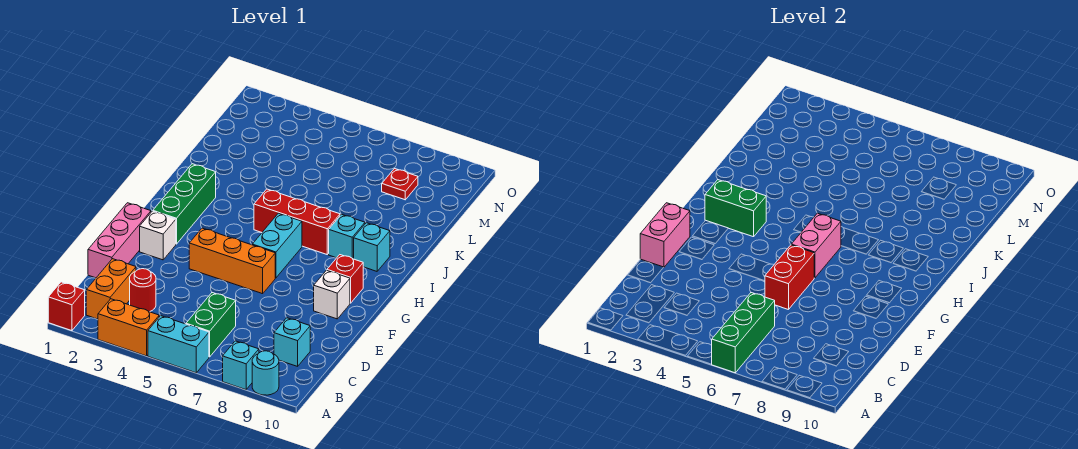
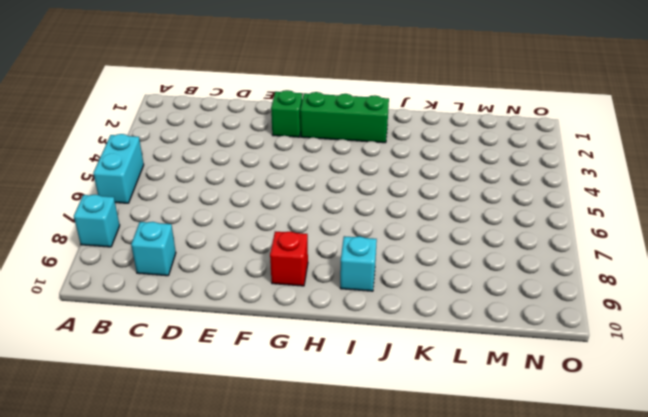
green brick F2 level 1 -> white brick F2 level 1
none -> red brick A1 level 1
none -> orange brick A3:A4 level 1
none -> cyan round brick A9 level 1

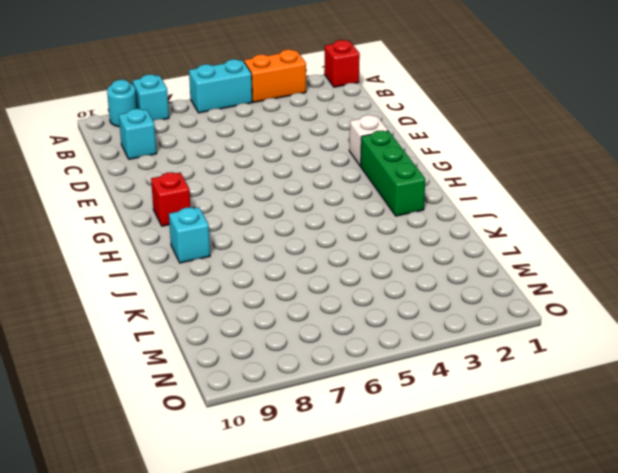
none -> orange brick B2:C2 level 1
none -> green brick B6:C6 level 1
none -> red round brick C3 level 1

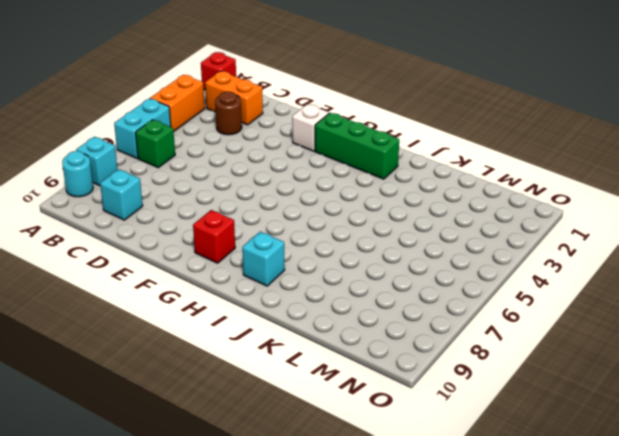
green brick B6 level 1 -> green brick B6:C6 level 1
brown round brick C3 level 1 -> red round brick C3 level 1
none -> pink brick D1:F1 level 1
none -> orange brick F4:F6 level 1
none -> white brick F9 level 1

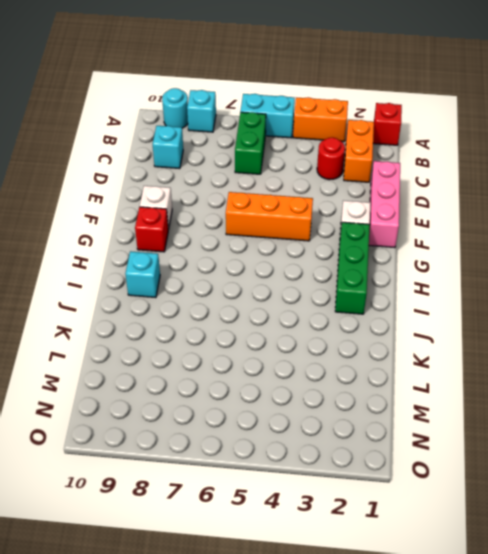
none -> cyan brick G6:H6 level 1
none -> red brick I5:I7 level 1
none -> cyan brick I8 level 1

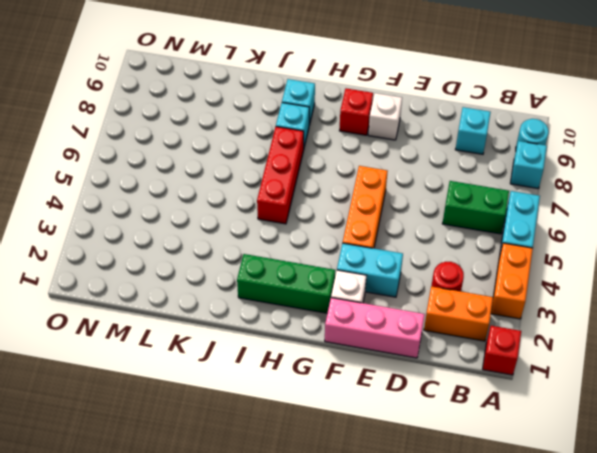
cyan brick E3:F3 level 1 -> cyan brick G6:H6 level 1
none -> red plate M8 level 1
none -> green brick A6:C6 level 2
none -> pink brick E1:F1 level 2

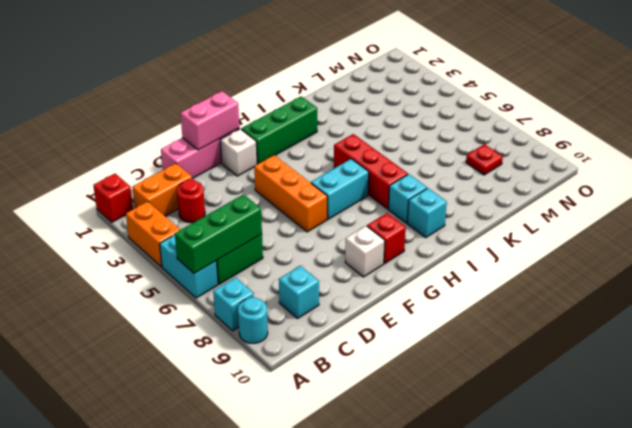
none -> red brick E6:F6 level 2
none -> pink brick G6:H6 level 2
none -> green brick H2:H3 level 2

